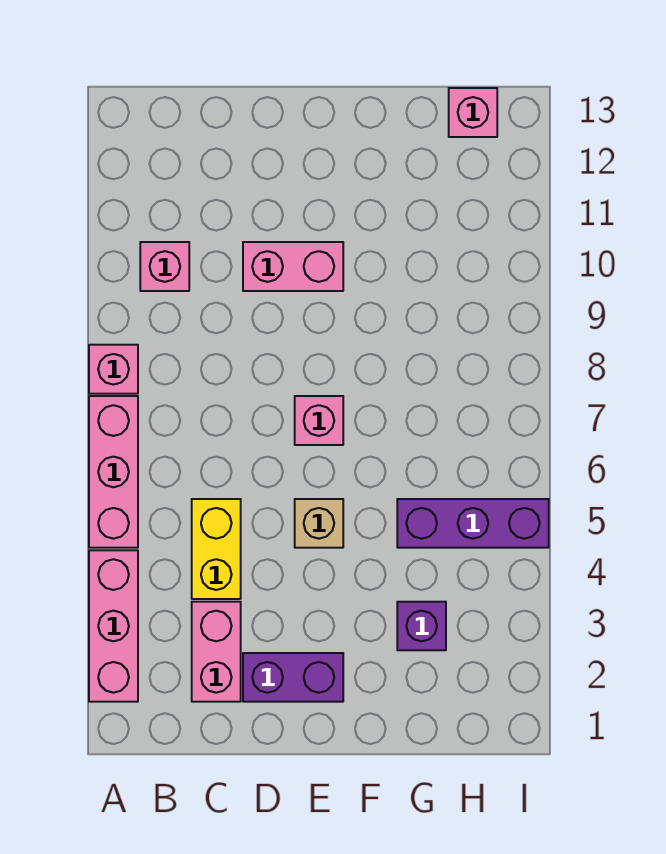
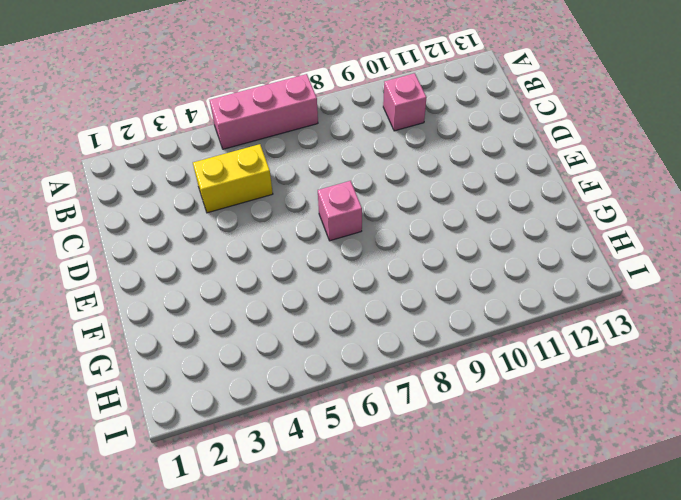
none -> pink brick A2:A4 level 1
none -> pink brick A8 level 1
none -> pink brick C2:C3 level 1

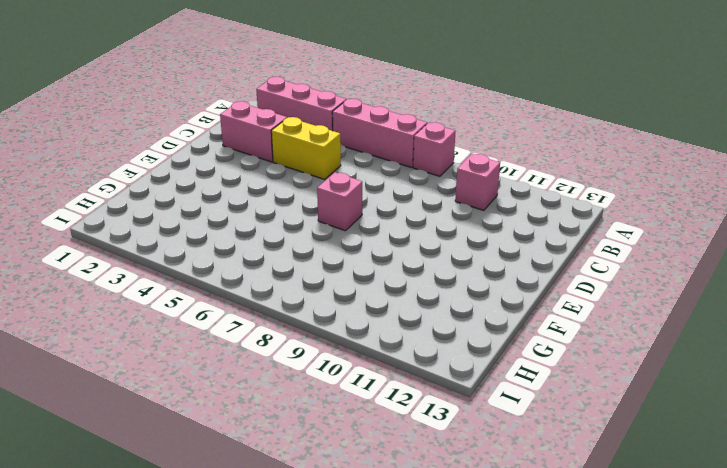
none -> purple brick D2:E2 level 1
none -> pink brick D10:E10 level 1
none -> tan brick E5 level 1

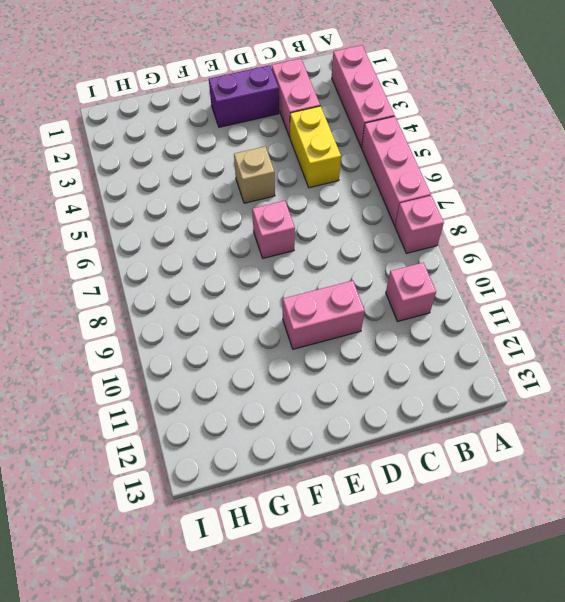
none -> purple brick G3 level 1
none -> purple brick G5:I5 level 1
none -> pink brick H13 level 1

